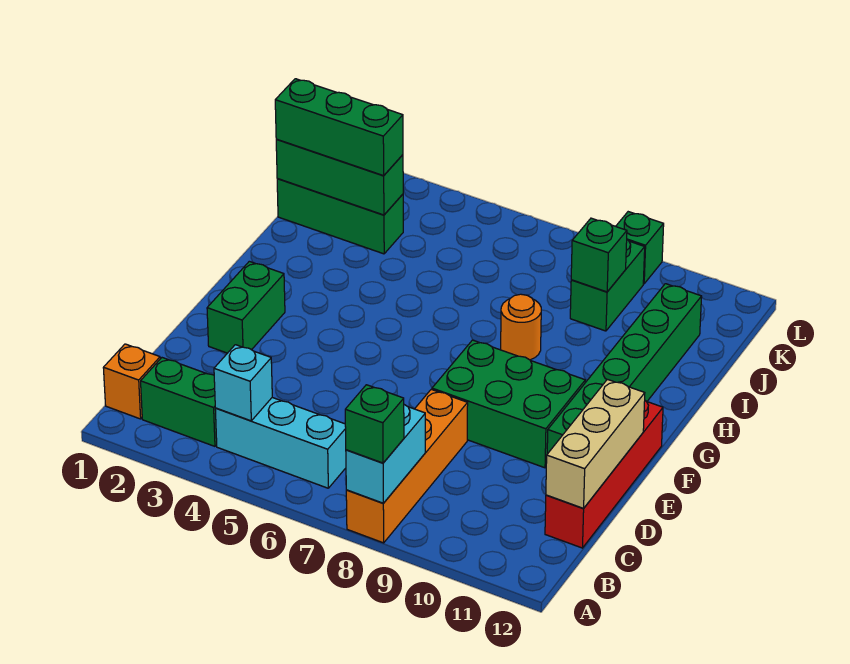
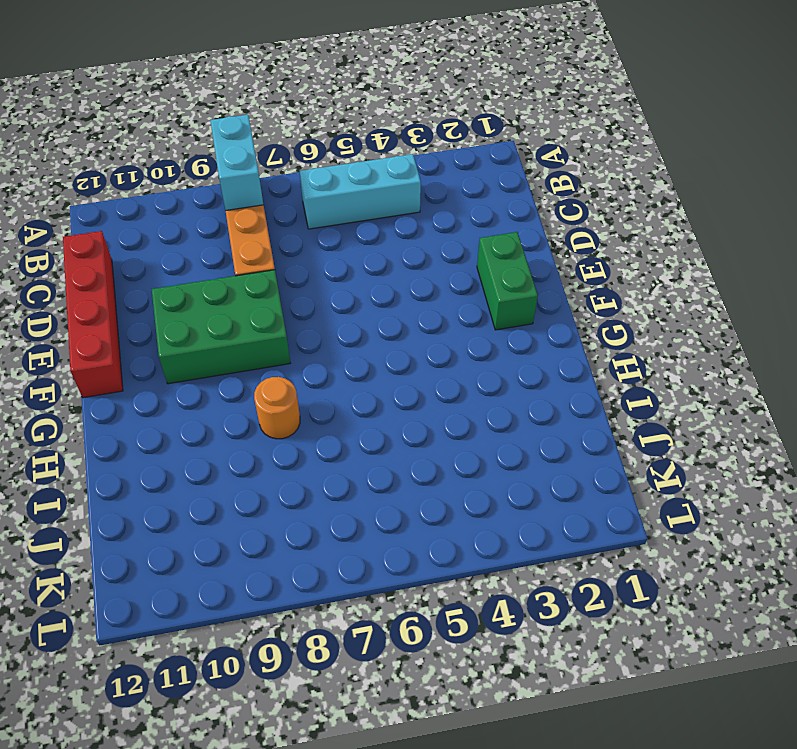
none -> orange brick B1 level 1
none -> green brick B2:B3 level 1
none -> green brick E11:J11 level 1

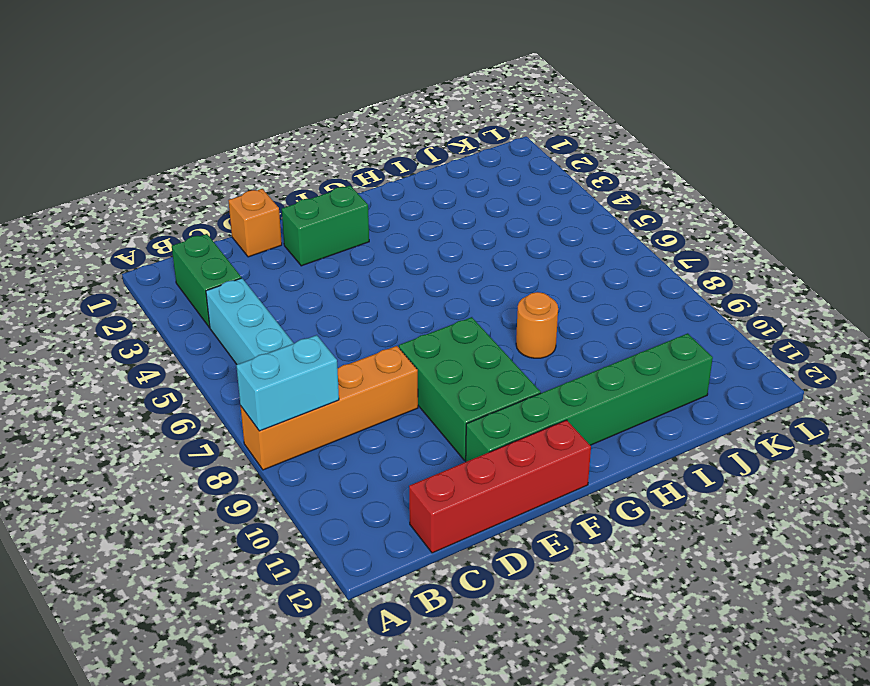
orange brick D1 level 1 -> orange brick B1 level 1
none -> green brick J1:J3 level 1
none -> green brick J9:K9 level 1
none -> green brick L9 level 1

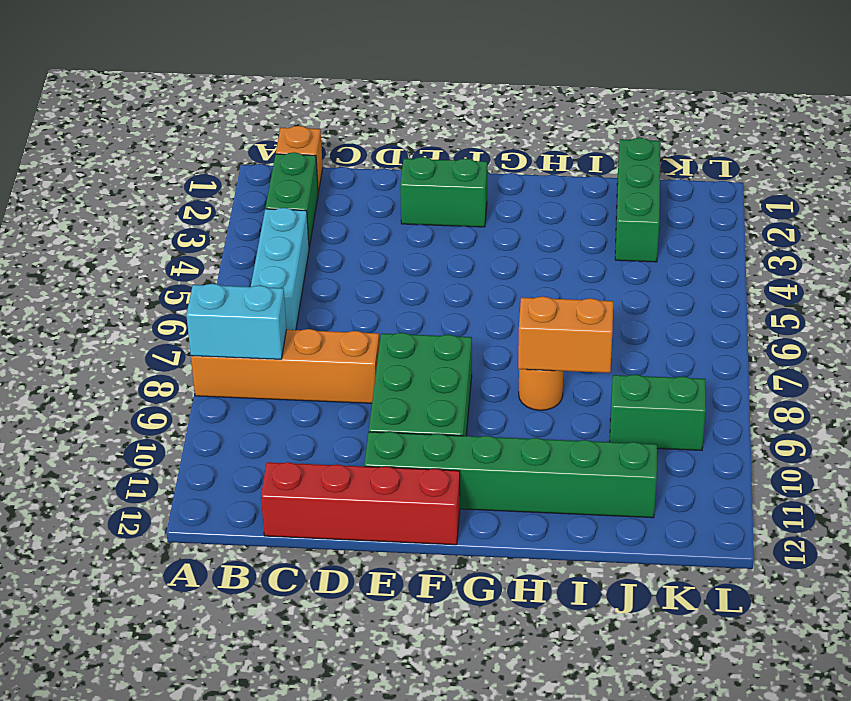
orange brick H8:I8 level 2 -> none
none -> green brick L9 level 1
none -> cyan brick B4 level 2
none -> tan brick C12:E12 level 2

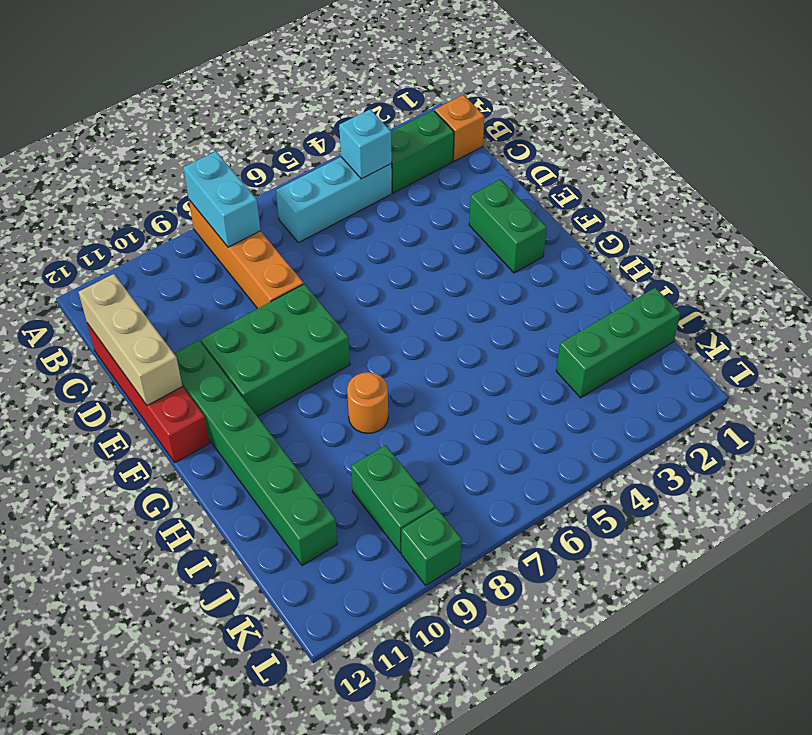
none -> green brick J1:J3 level 2
none -> green brick J9 level 2
none -> green brick A8 level 3

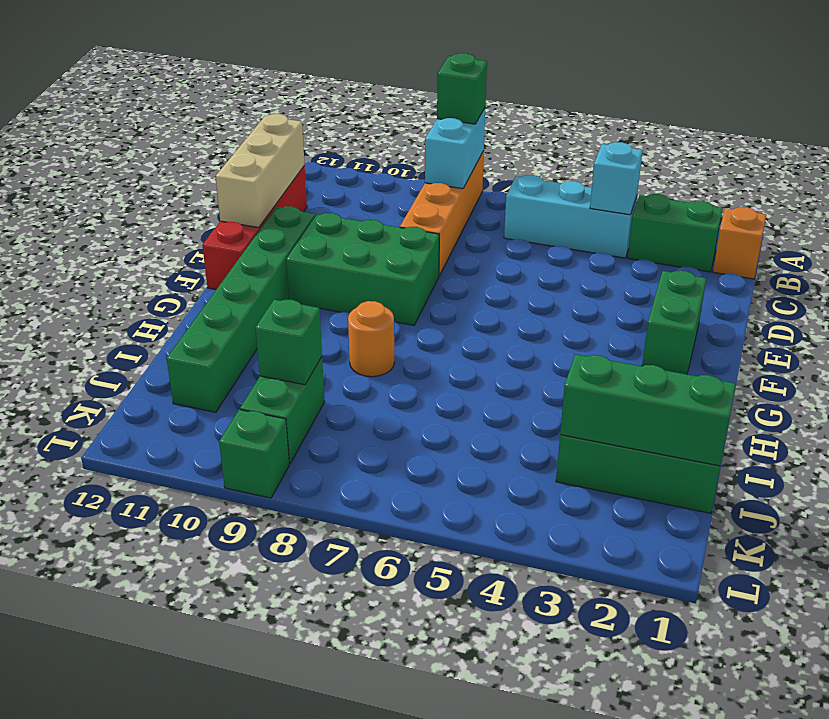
none -> green brick J1:J3 level 3

